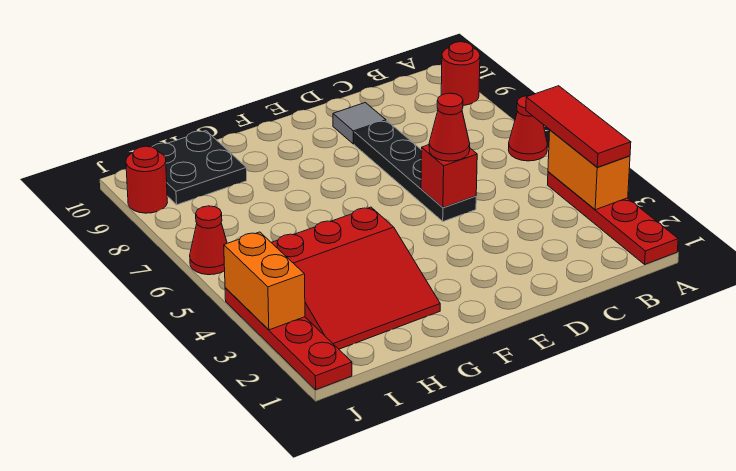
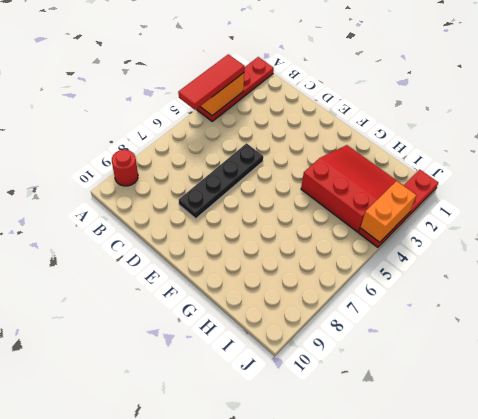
none -> red cone A6 level 1
none -> grey tile D9 level 1
none -> black plate H9:I10 level 1

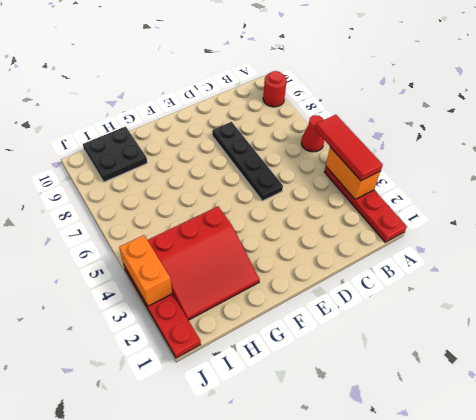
none -> grey tile D9 level 1
none -> red cone J6 level 1
none -> red round brick J9 level 1

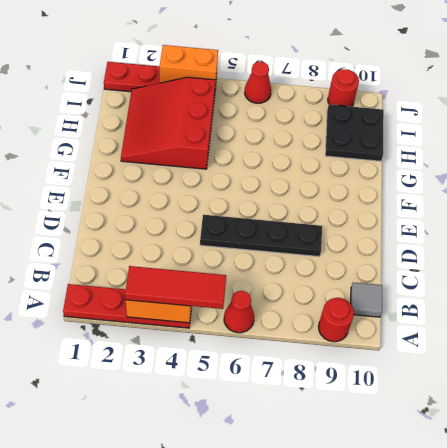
grey tile B10 level 1 -> grey tile D9 level 1
none -> red brick D5 level 2
none -> red cone D5 level 3

